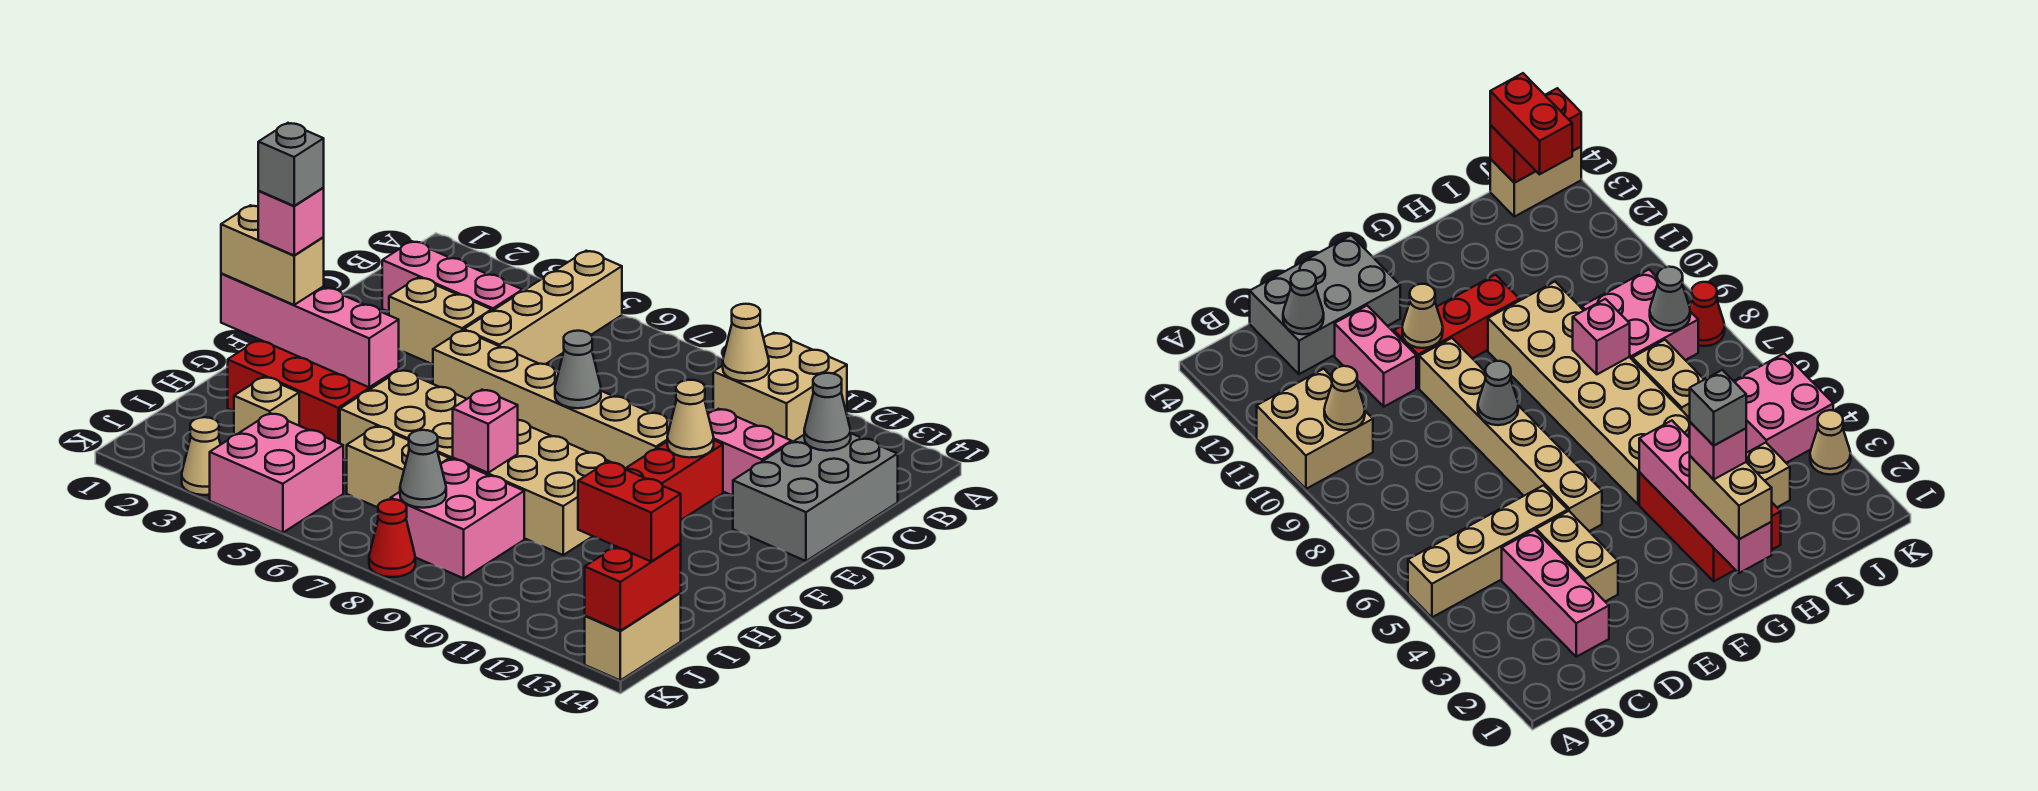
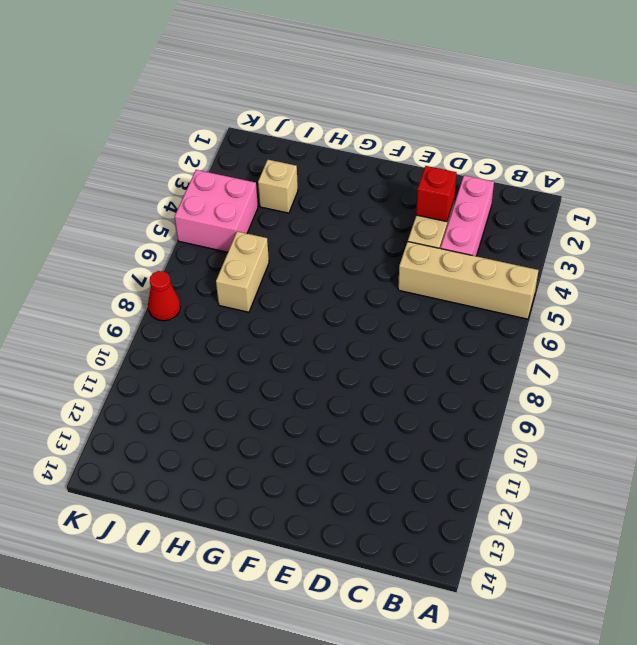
red brick D3 level 2 -> none
none -> tan brick A10:B11 level 1
none -> grey brick C13:E14 level 1
none -> pink brick D11:D12 level 1

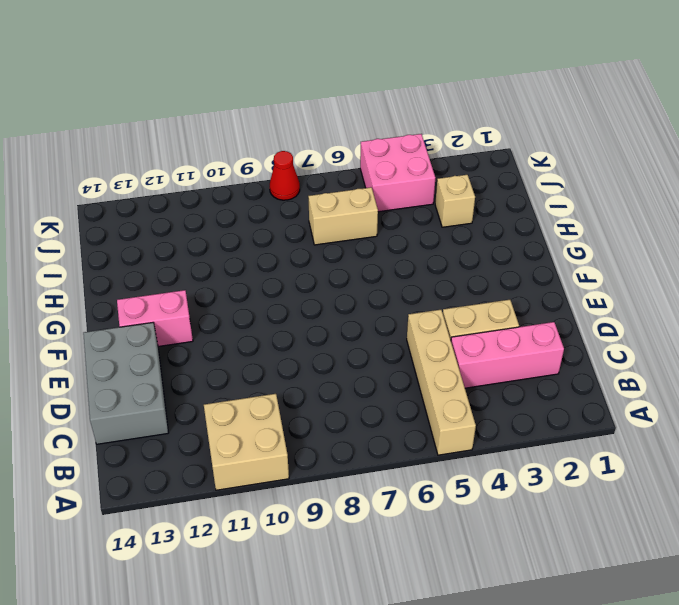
pink brick F12:F13 level 1 -> pink brick D11:D12 level 1
none -> tan brick E5:E10 level 1
none -> red brick E11:G11 level 1
none -> red brick G2:H4 level 1

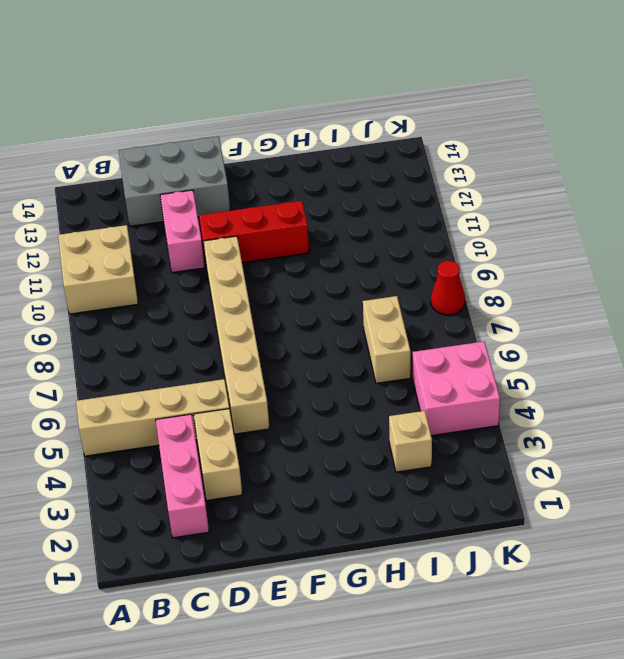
none -> red brick G2:H4 level 1
none -> tan brick G5:H10 level 1
none -> pink brick I8:J9 level 1

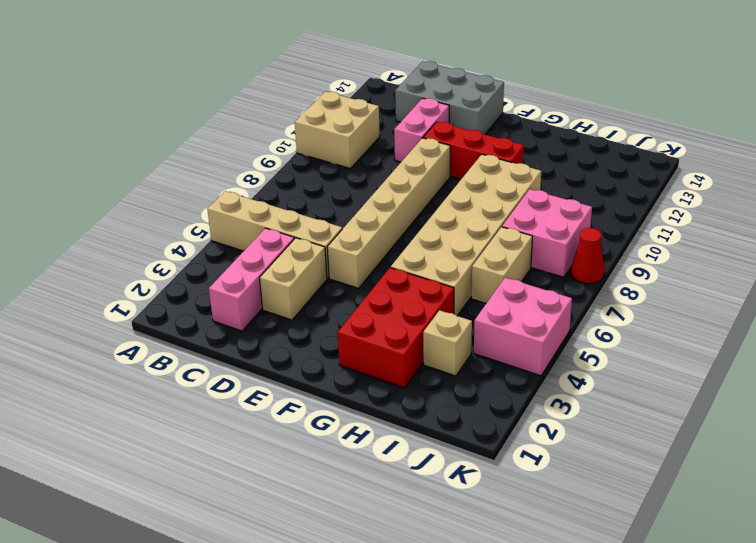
none -> tan brick J14:K14 level 1
none -> tan cone K3 level 1
none -> tan cone B10 level 2

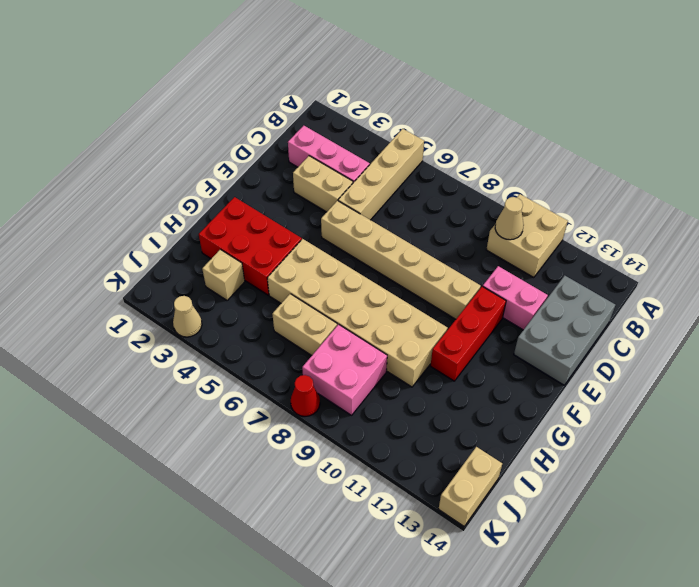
none -> pink brick J4:K5 level 1
none -> grey cone C13 level 2
none -> grey cone E8 level 2

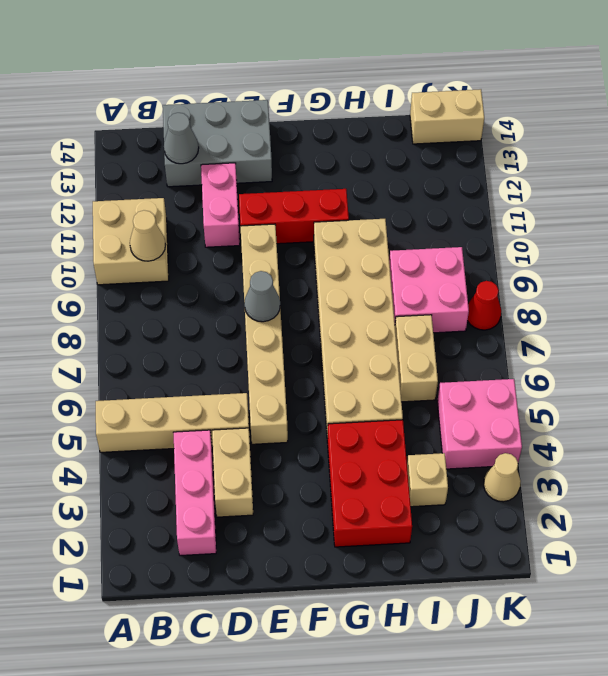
none -> tan cone E11 level 2
none -> pink brick G1:G4 level 2
none -> pink brick H8 level 2

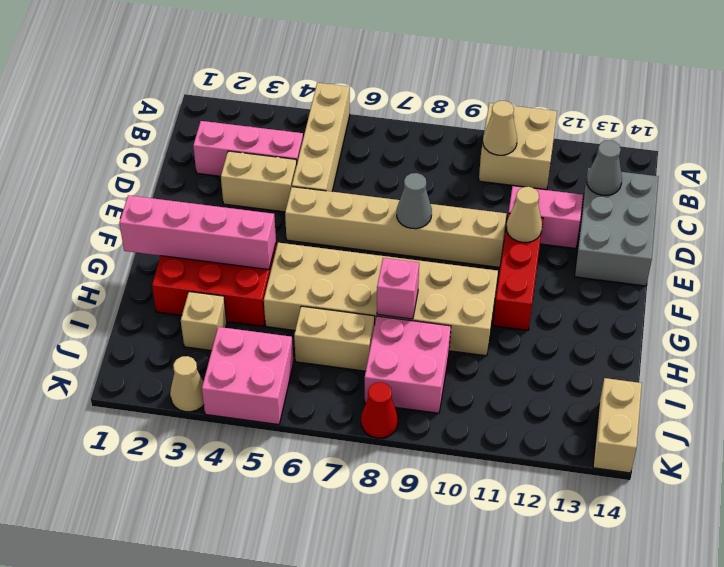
none -> grey cone J8 level 2
none -> red brick J14:K14 level 2
none -> tan brick G1:G2 level 3

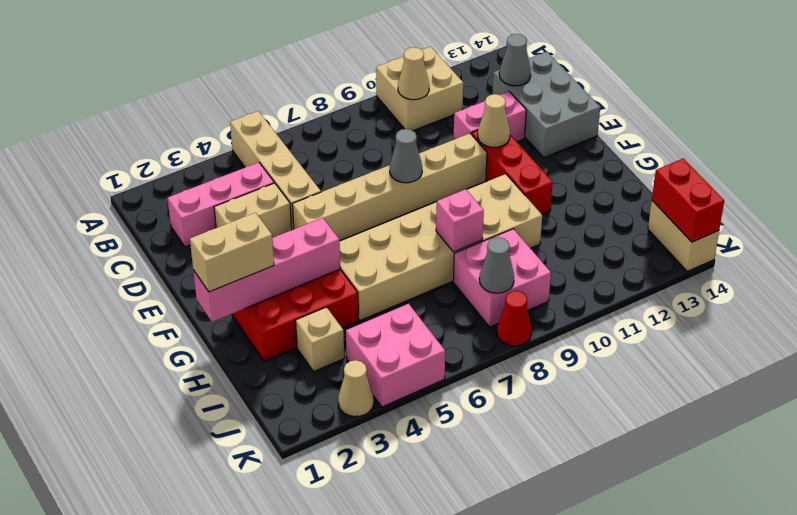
none -> tan brick I6:I7 level 1
none -> red brick J13:J14 level 3
none -> pink brick G2 level 4

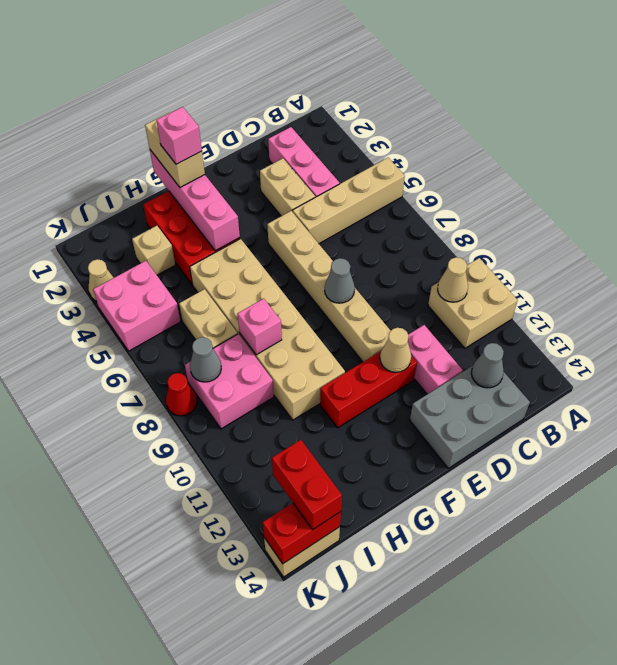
none -> grey brick G2 level 5

